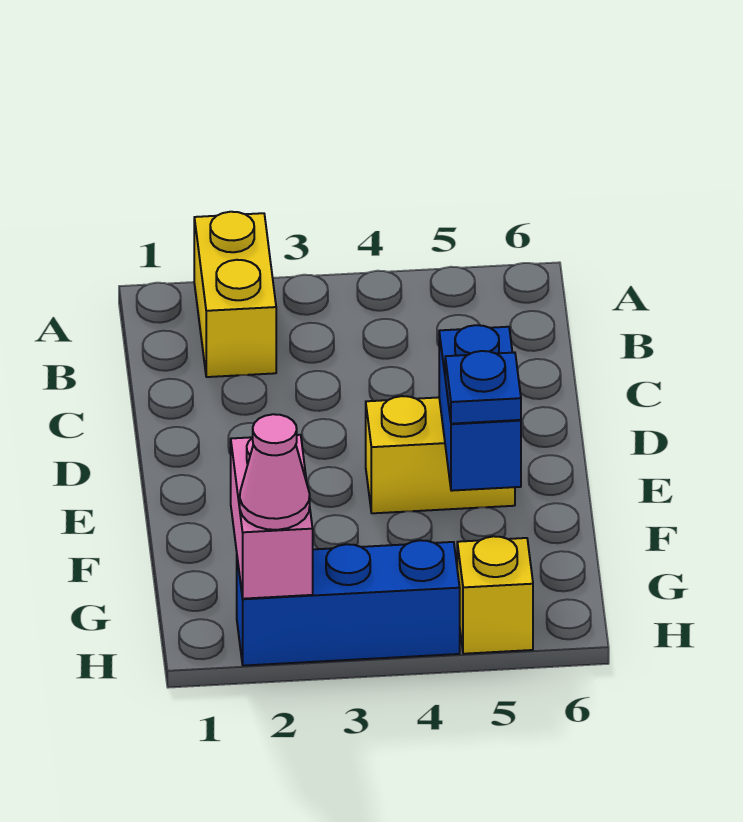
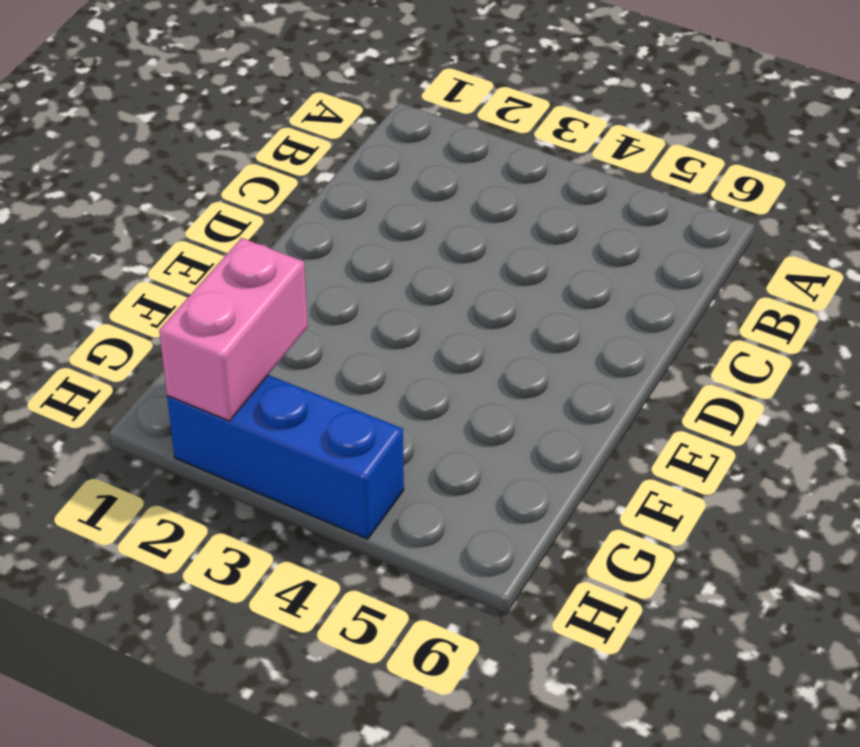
none -> yellow brick A2:B2 level 1
none -> yellow brick E4:E5 level 1

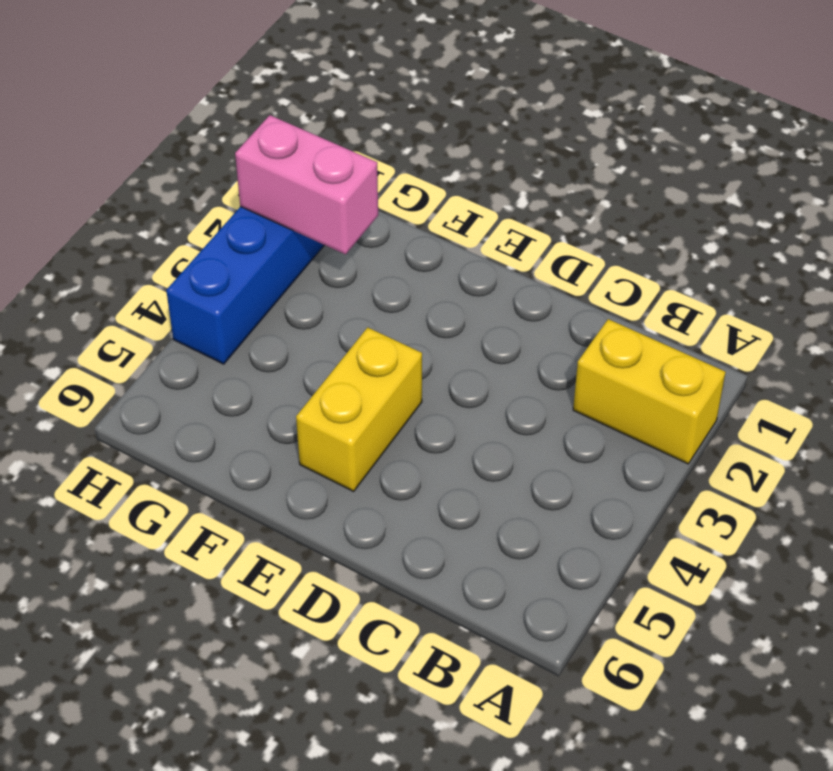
none -> yellow brick H5 level 1
none -> blue brick E5:F5 level 2

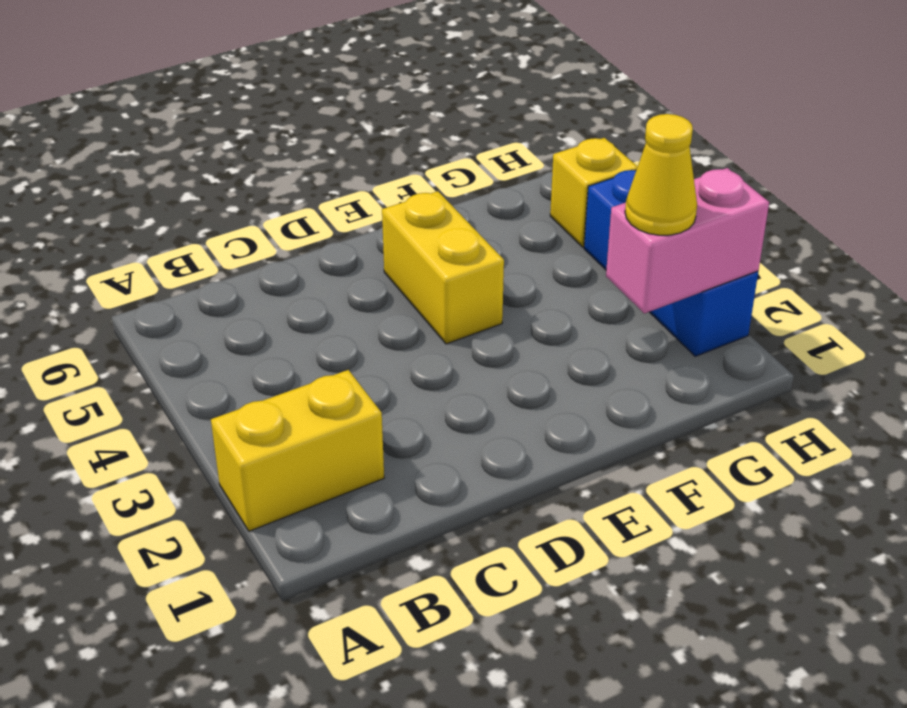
yellow cone G2 level 3 -> none
none -> blue brick E5:F5 level 2
none -> blue plate F5 level 3

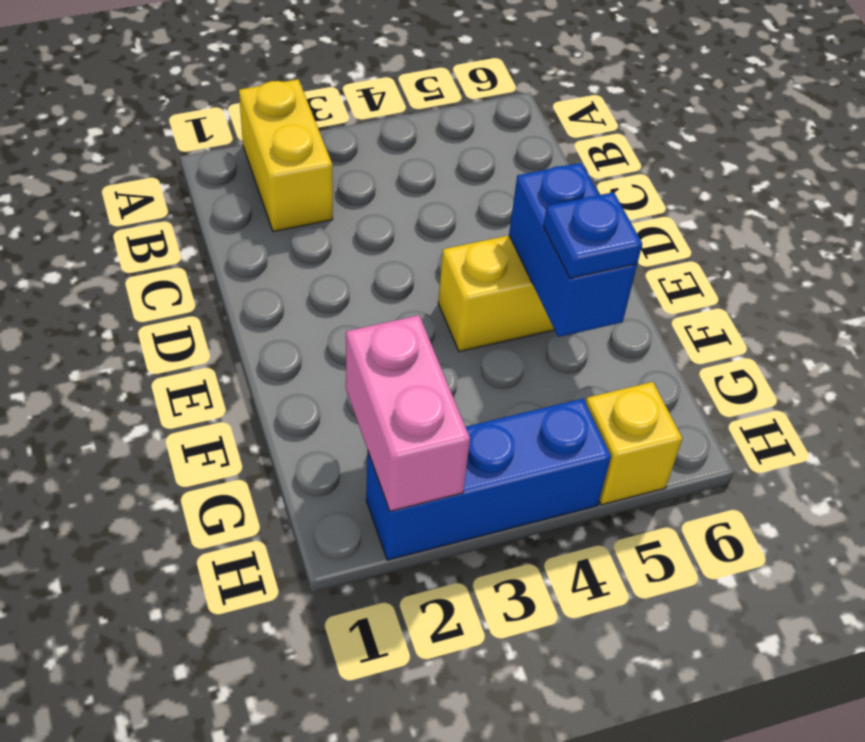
none -> pink cone H2 level 3

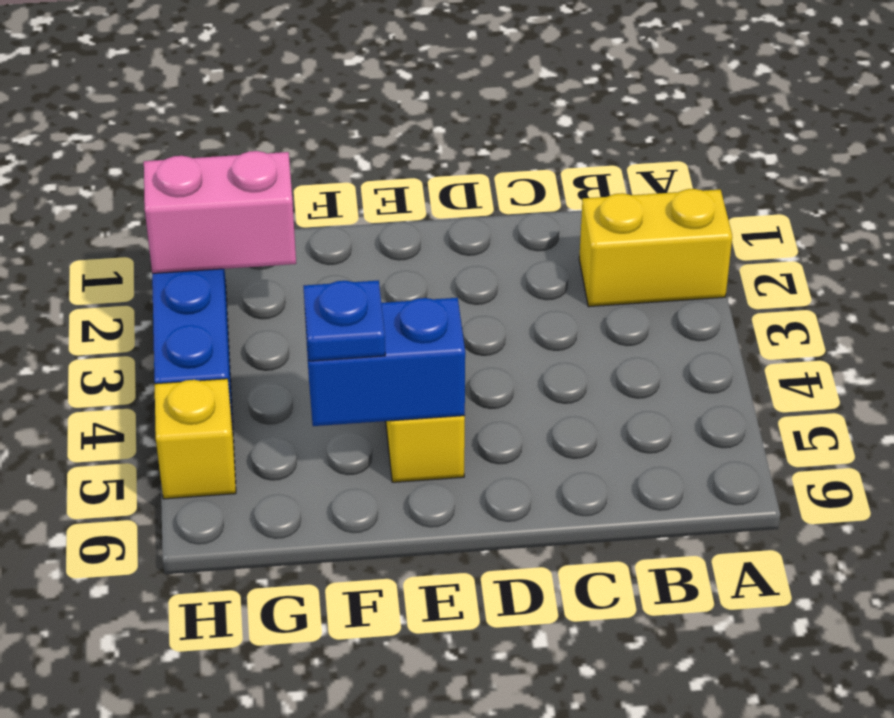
none -> pink cone H2 level 3

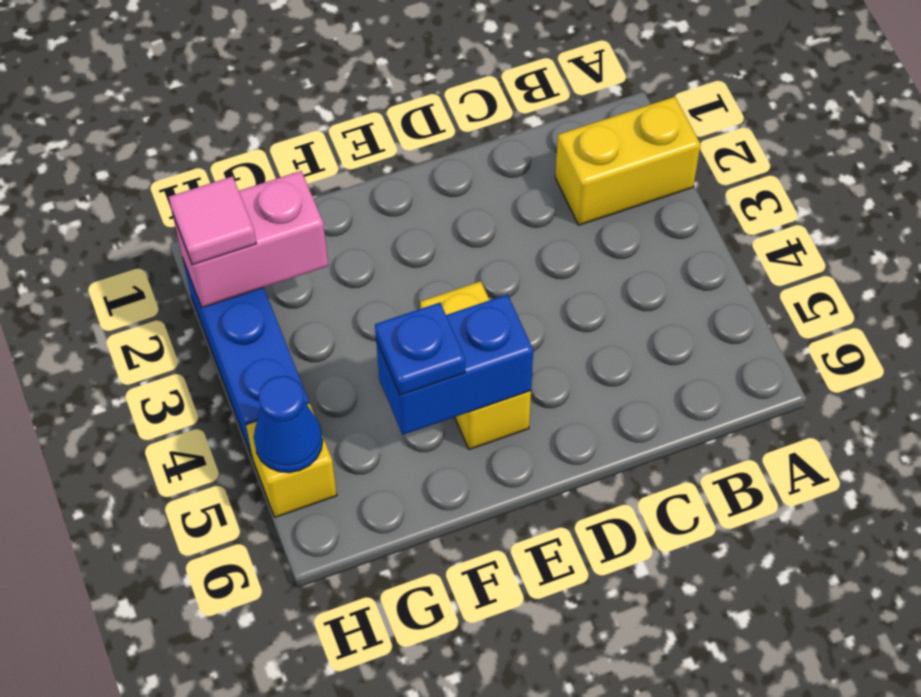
pink tile H2 level 3 -> pink cone H2 level 3
blue cone H5 level 2 -> none

